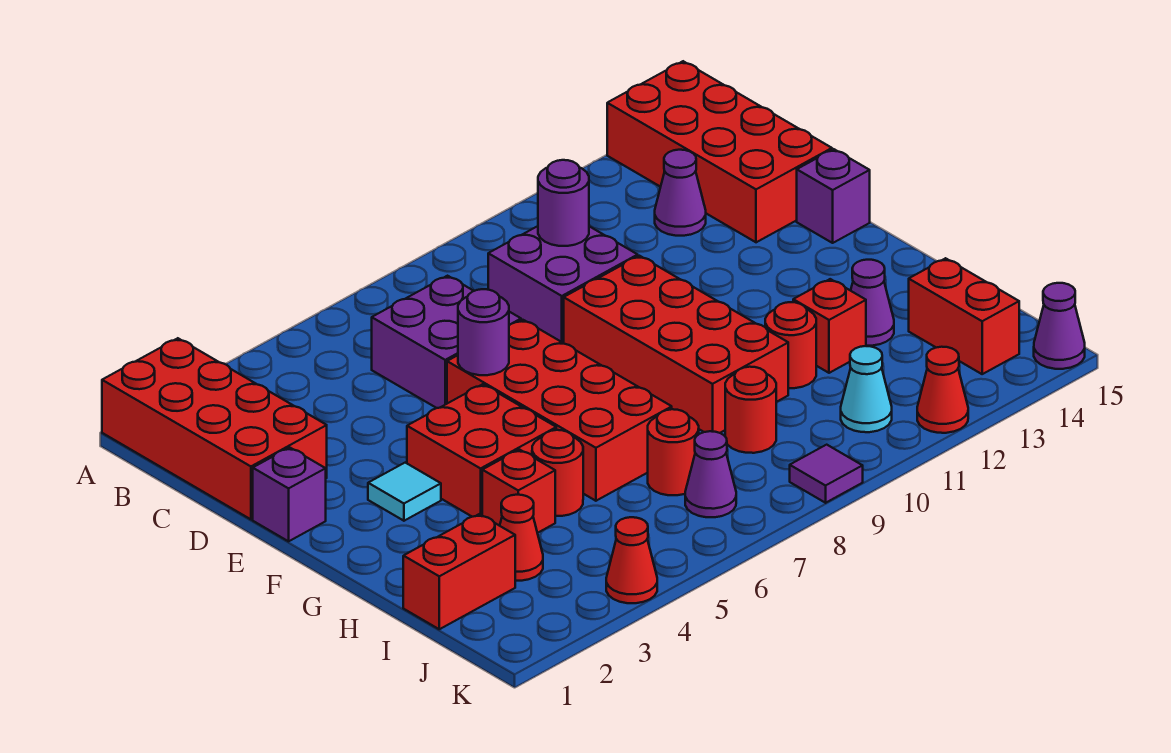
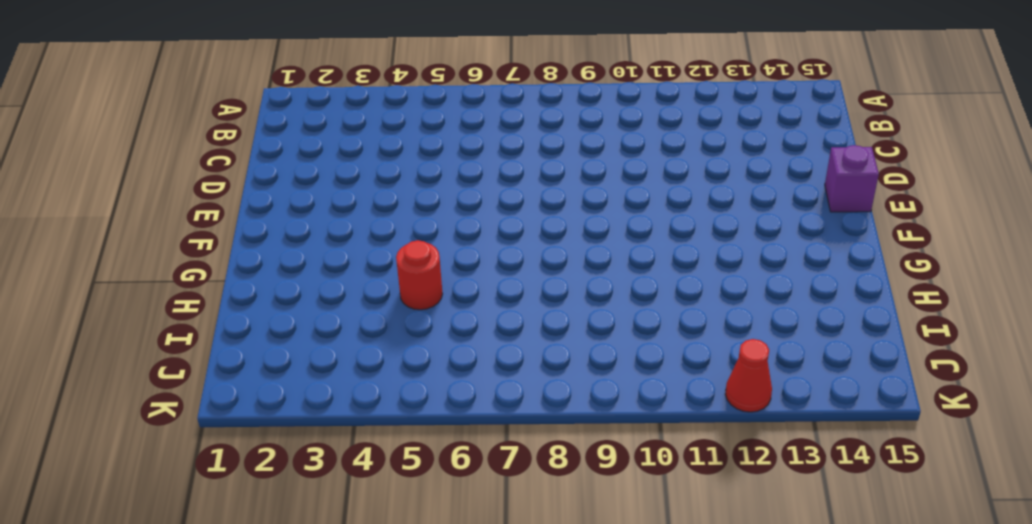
none -> red brick A1:D2 level 1
none -> red brick A14:D15 level 1
none -> purple brick C6:D7 level 1

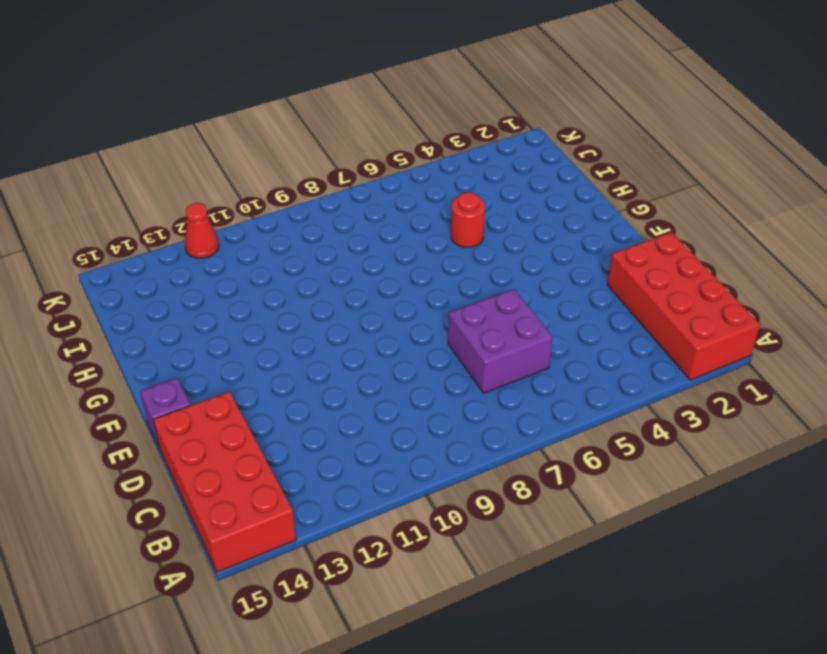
none -> purple brick C9:D10 level 1
none -> purple cone C13 level 1
none -> purple brick E1 level 1

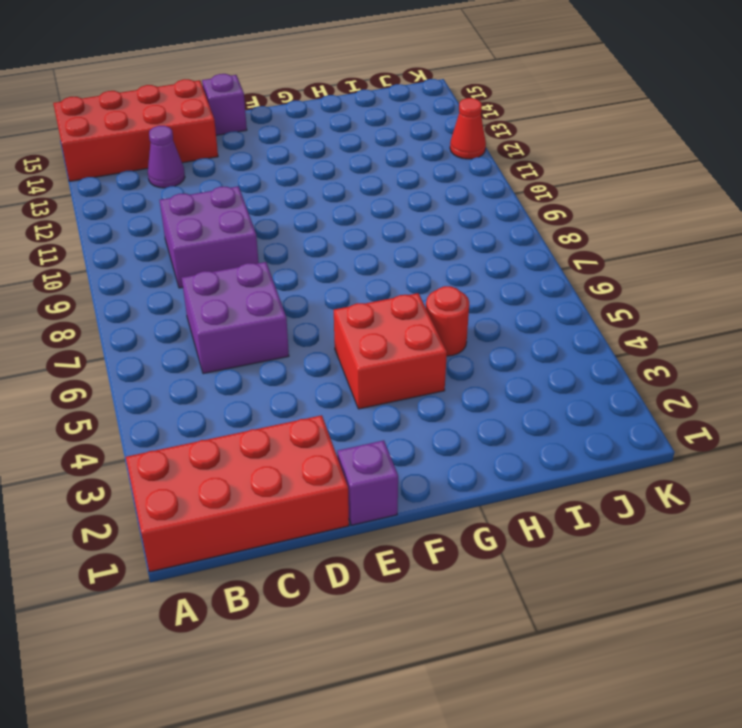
none -> red brick E6:H7 level 1
none -> red brick E9:H10 level 1
none -> cyan tile F3 level 1

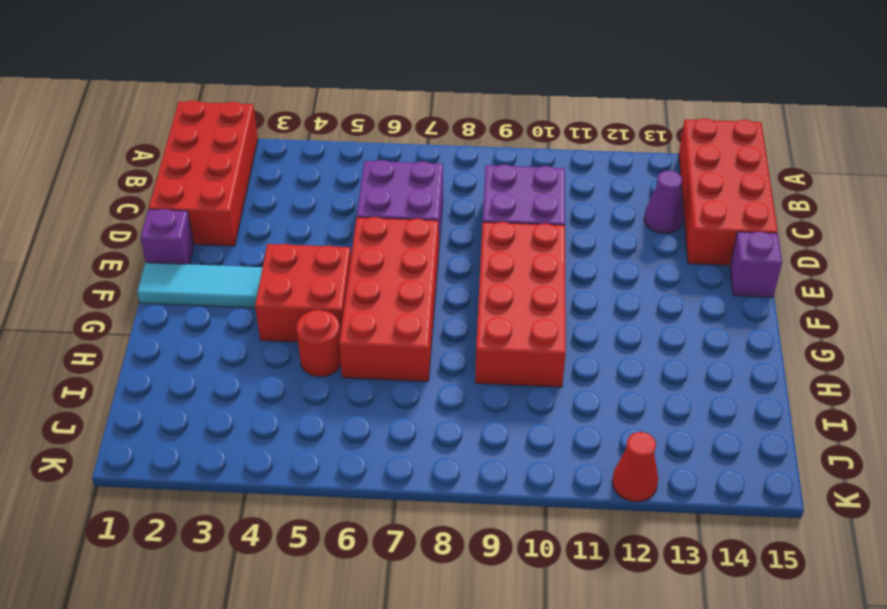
cyan tile F1:F3 level 1 -> cyan tile F3 level 1
none -> red brick H4 level 1
none -> red round brick H11 level 1
none -> red brick H12 level 1

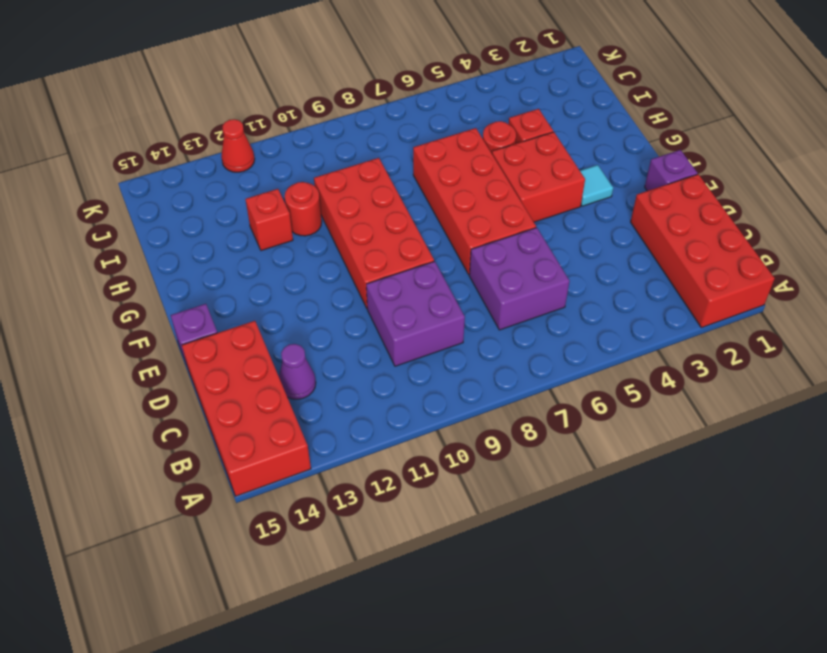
none -> purple cone H13 level 1
none -> red brick I1:I2 level 1
none -> red cone I3 level 1

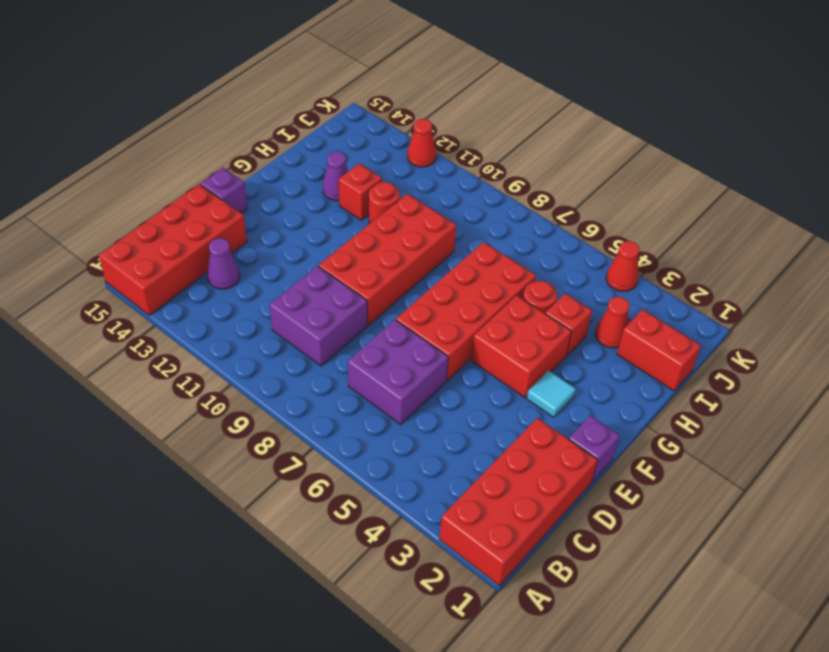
none -> red round brick I7 level 1
none -> red round brick I9 level 1
none -> red brick I14:J14 level 1

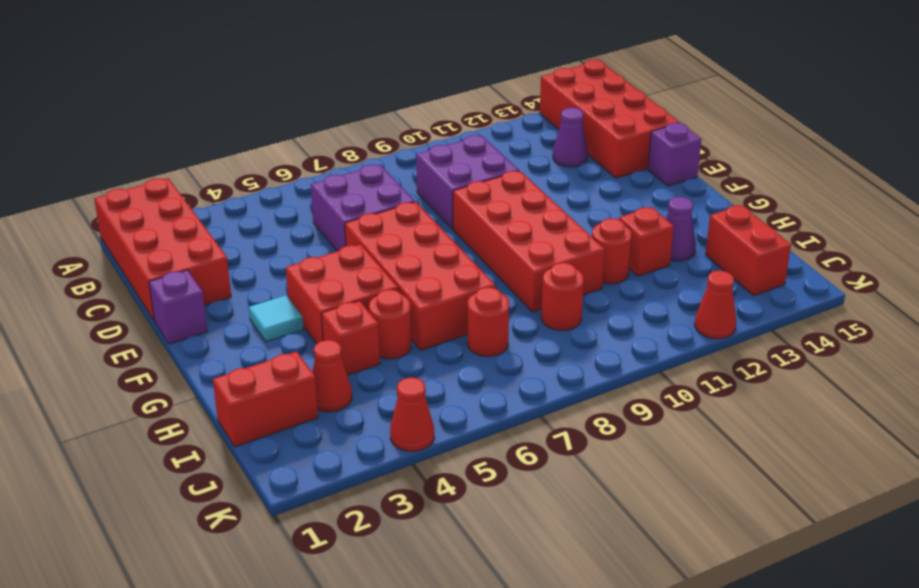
none -> purple cone J7 level 1
none -> cyan cone J11 level 1
none -> purple tile K9 level 1

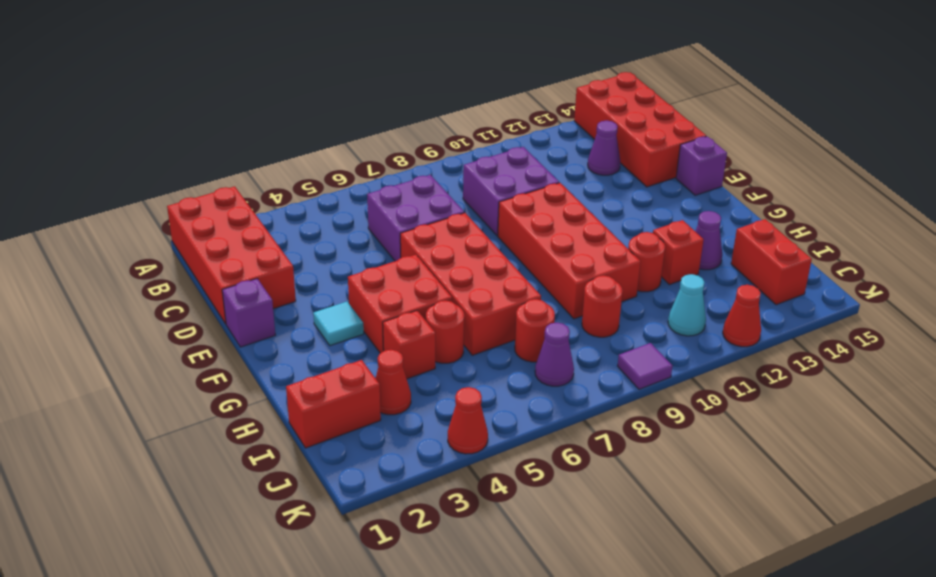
none -> purple cone K15 level 1
none -> purple round brick C10 level 2
none -> purple round brick E6 level 2

